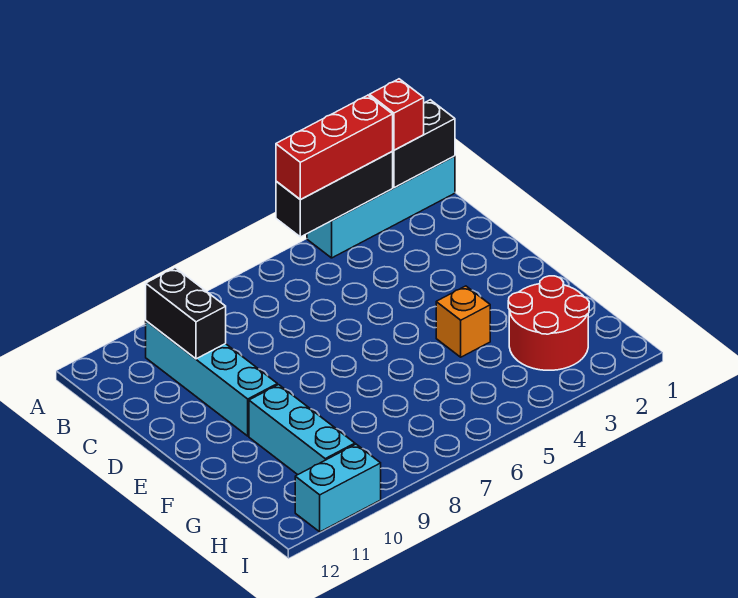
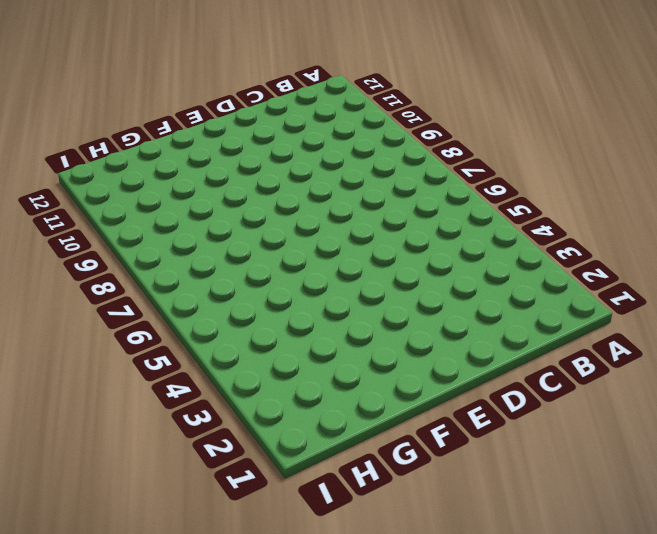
none -> cyan brick A1:A4 level 1
none -> cyan brick B10:E10 level 1

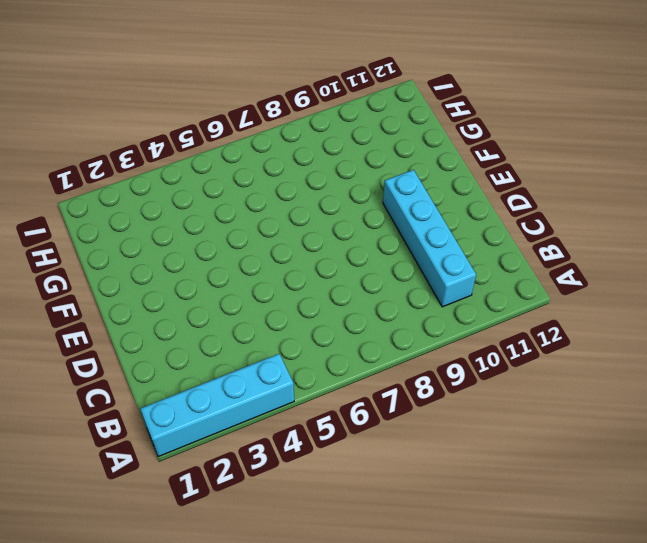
none -> orange brick F4 level 1
none -> cyan brick F10:H10 level 1

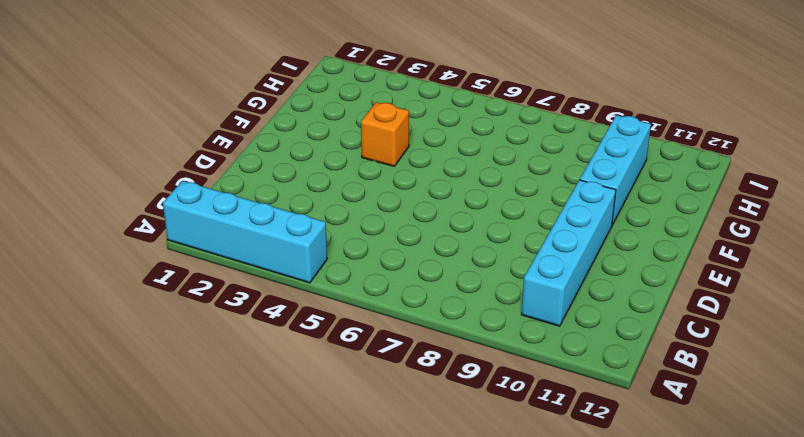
none -> red round brick G2:H3 level 1
none -> cyan brick I10:I11 level 1

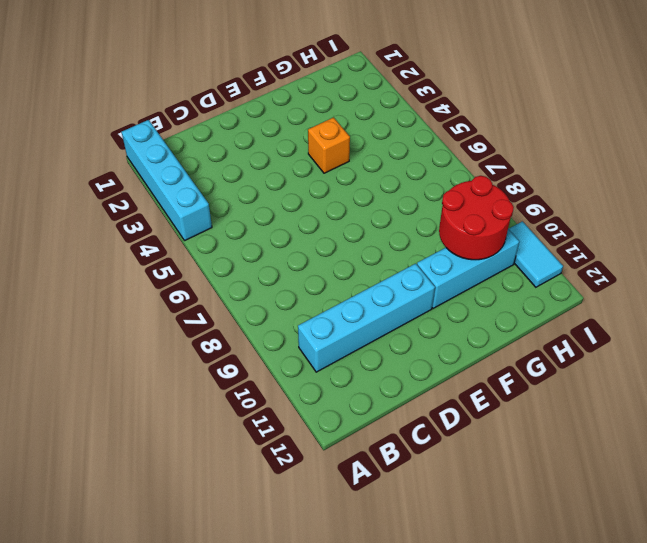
red round brick G9:H10 level 2 -> red round brick G2:H3 level 1
cyan tile I10:I11 level 1 -> cyan brick I10:I11 level 1
none -> black brick A1:A2 level 2
none -> black brick A3:A5 level 2

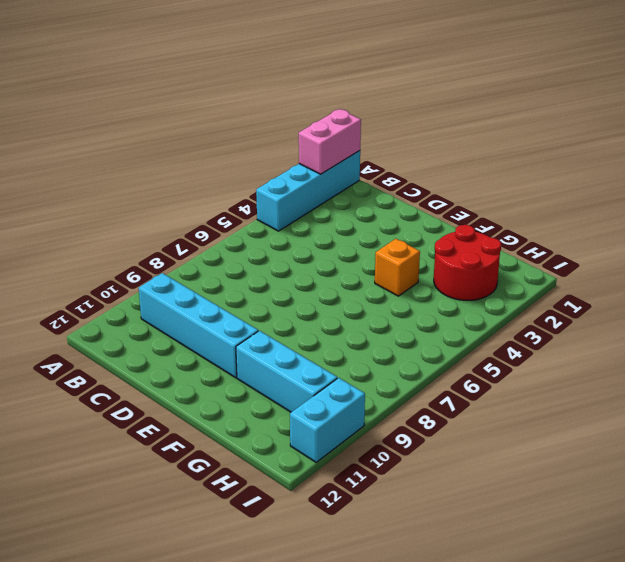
pink brick A1:A2 level 2 -> black brick A1:A2 level 2
none -> black brick A3:A5 level 2
none -> black brick B10:C10 level 2

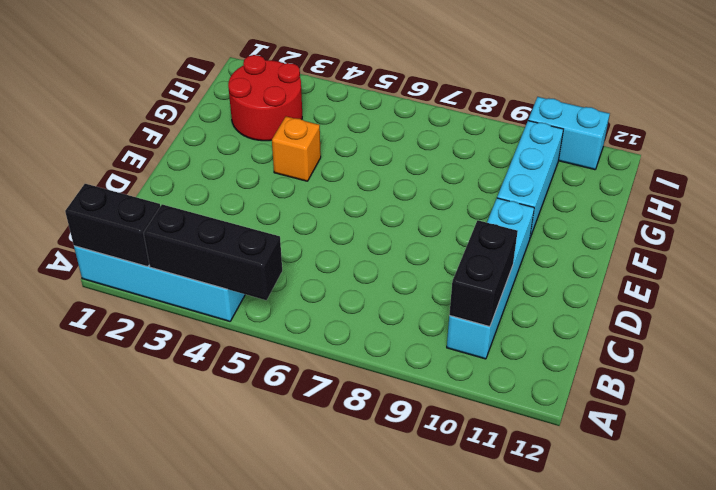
none -> red brick A2 level 3
none -> red brick A3:A5 level 3

